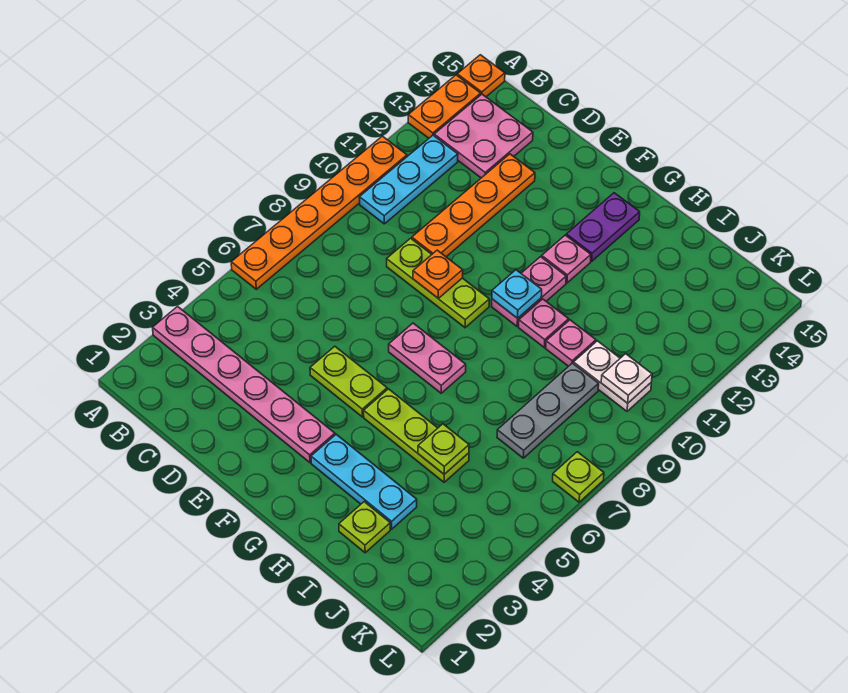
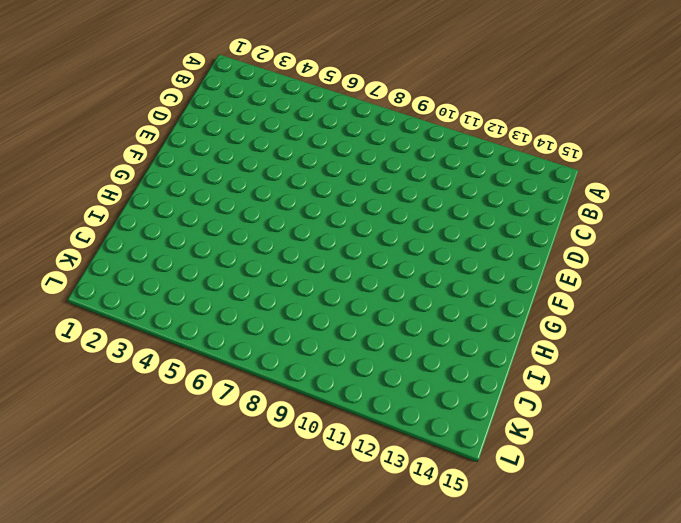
none -> pink plate A3:F3 level 1
none -> orange plate A6:A11 level 1
none -> orange plate A13:A14 level 1

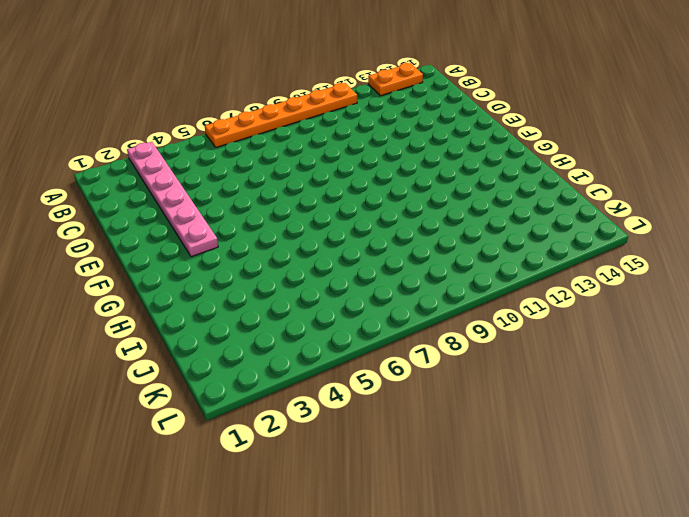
none -> orange plate A15 level 1
none -> cyan plate B10:B12 level 1
none -> pink plate B13:C14 level 1

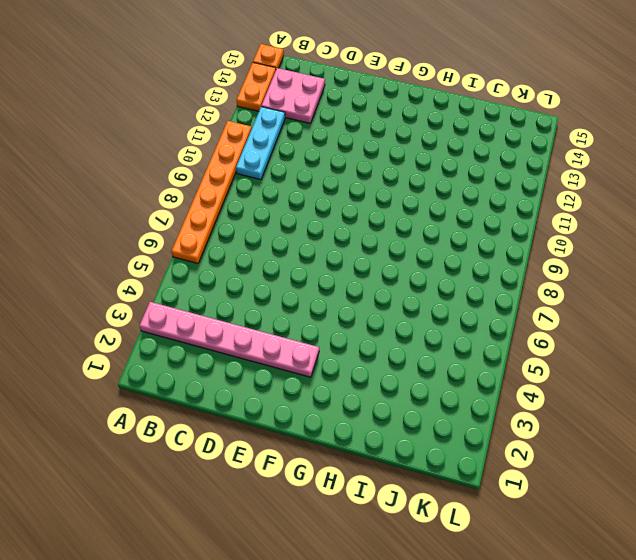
none -> lime plate D9:F9 level 1
none -> orange plate D10:D13 level 1
none -> lime plate E5:F5 level 1

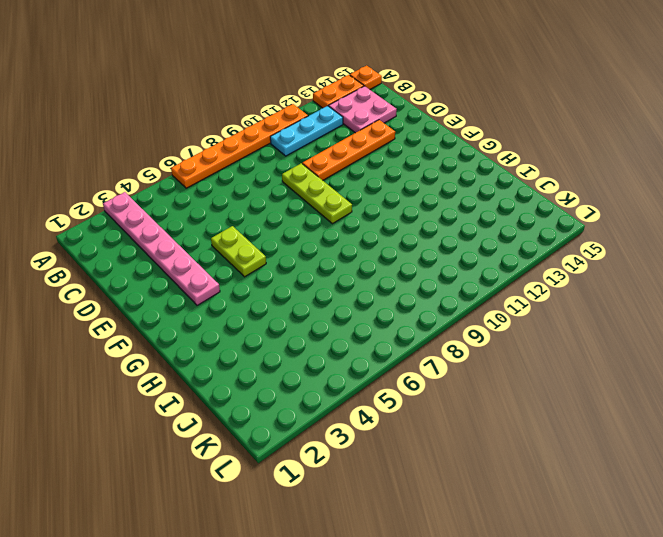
none -> pink plate F7:G7 level 1
none -> cyan plate G3:I3 level 1
none -> lime plate G5:I5 level 1

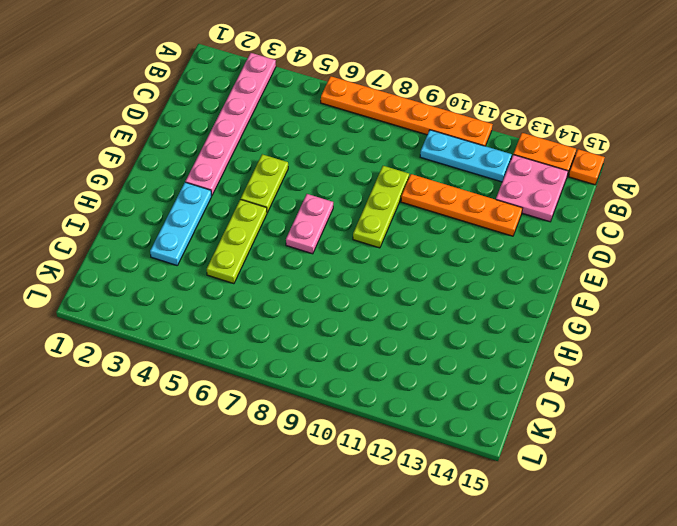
none -> pink plate G10:G11 level 1
none -> pink plate G12 level 1
none -> purple plate G13:G14 level 1

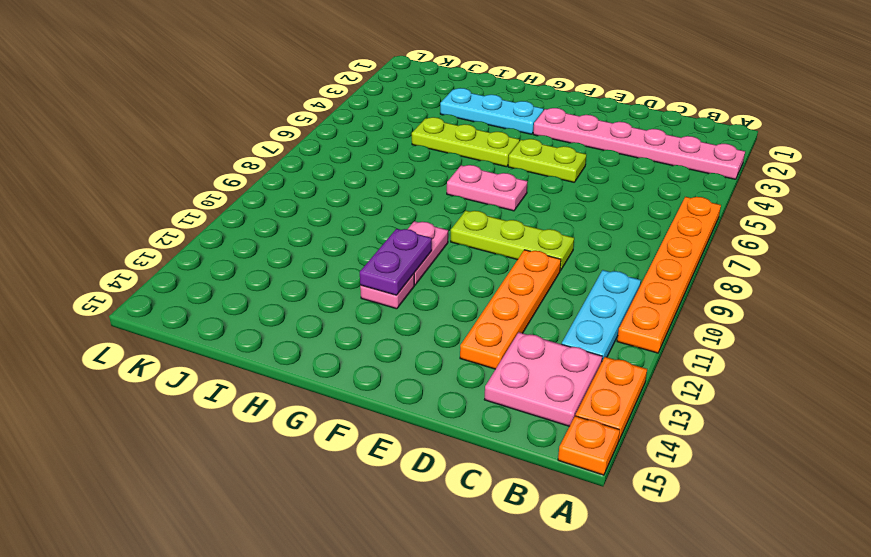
purple plate G11:G12 level 2 -> purple plate G13:G14 level 1
none -> pink plate H10 level 1
none -> lime plate I2 level 1
none -> pink plate I10 level 1

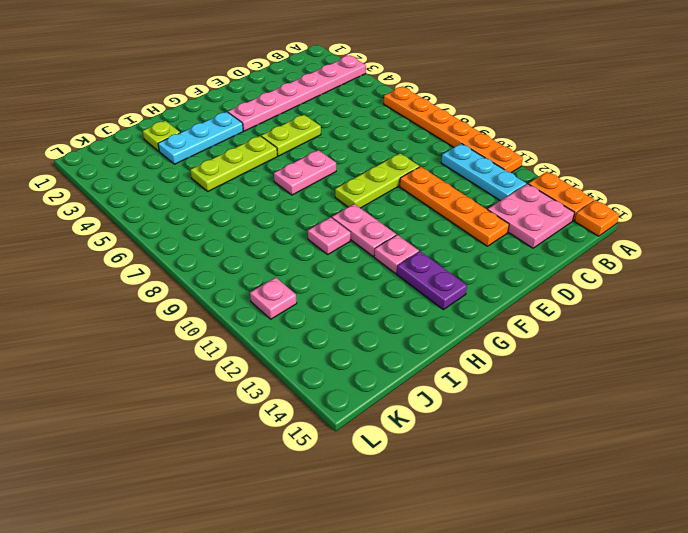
pink plate K11 level 1 -> pink plate I10 level 1
none -> grey plate J7:J9 level 1
none -> white plate J10:K10 level 1
none -> lime plate L7 level 1

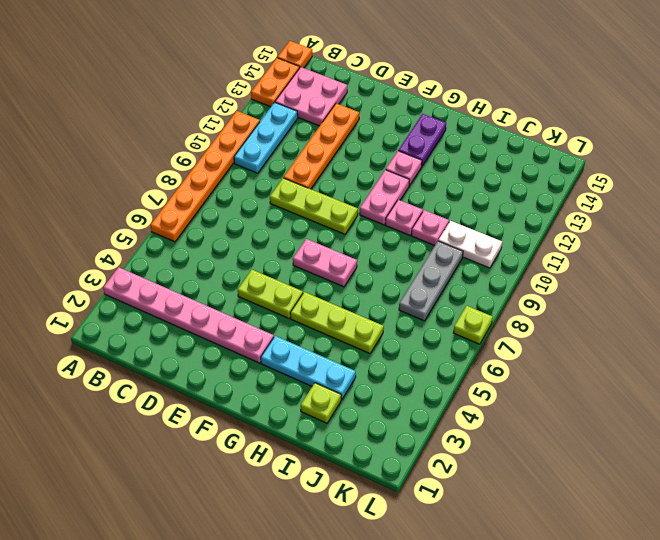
none -> orange plate E9 level 2
none -> cyan plate G10 level 2
none -> lime plate I5 level 2

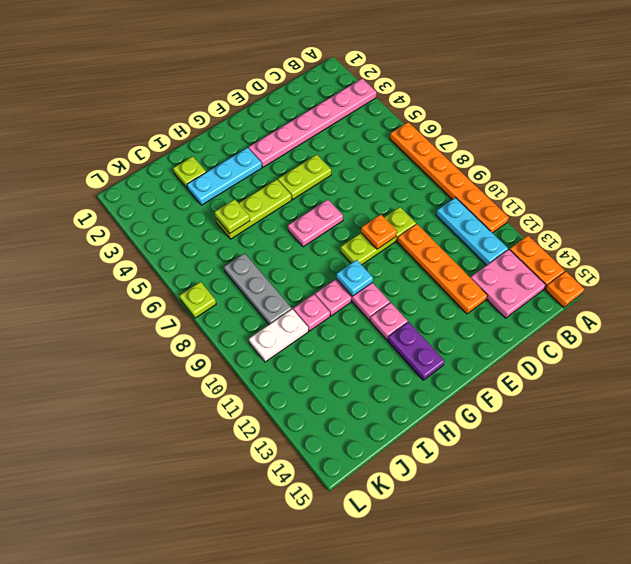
none -> white plate K10 level 2

